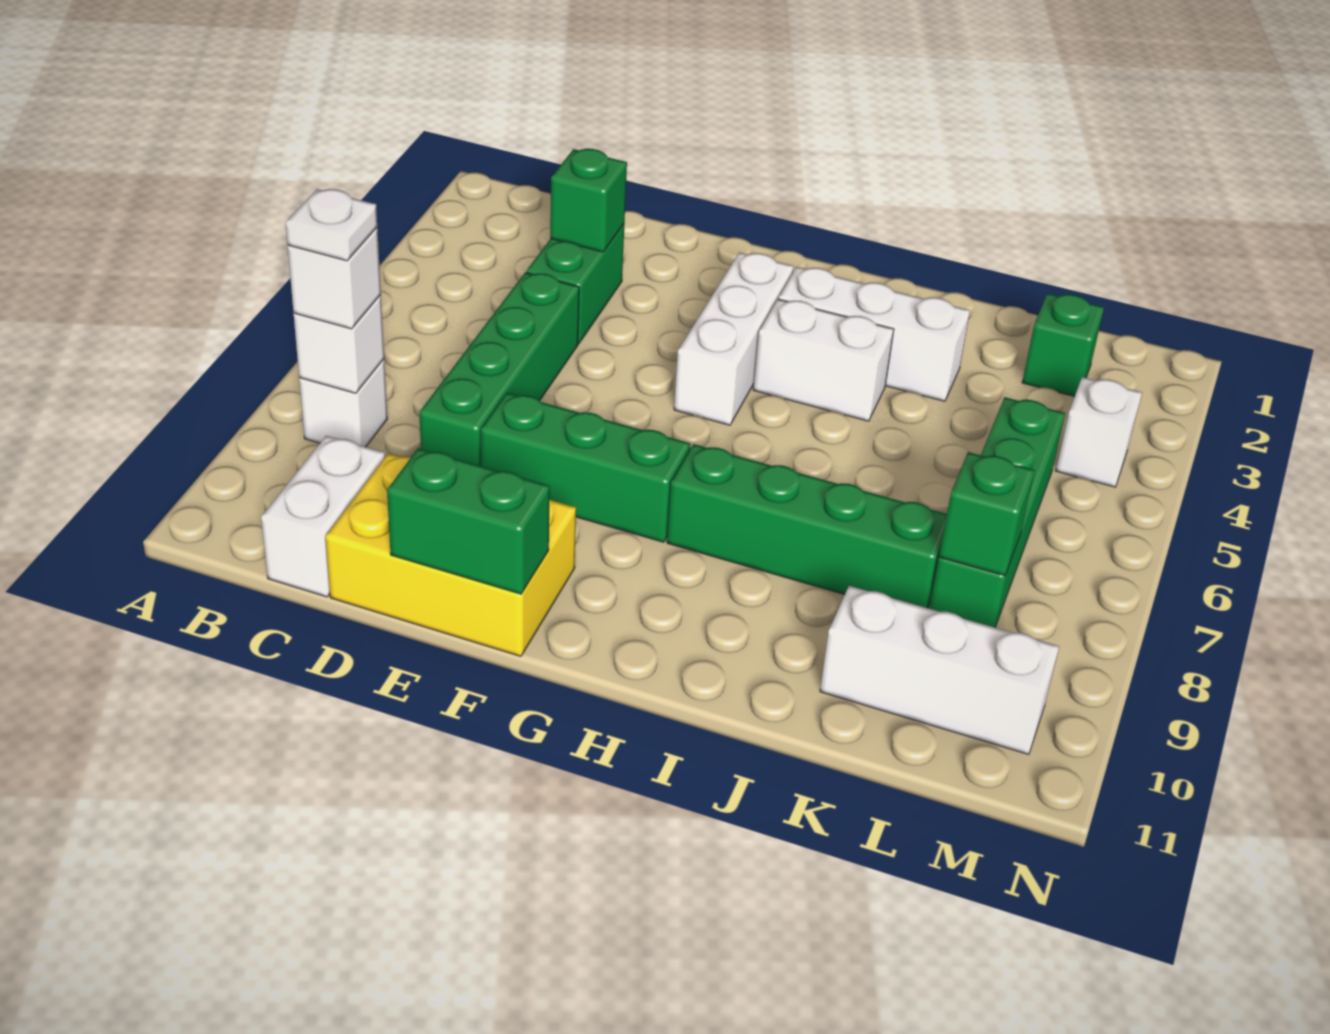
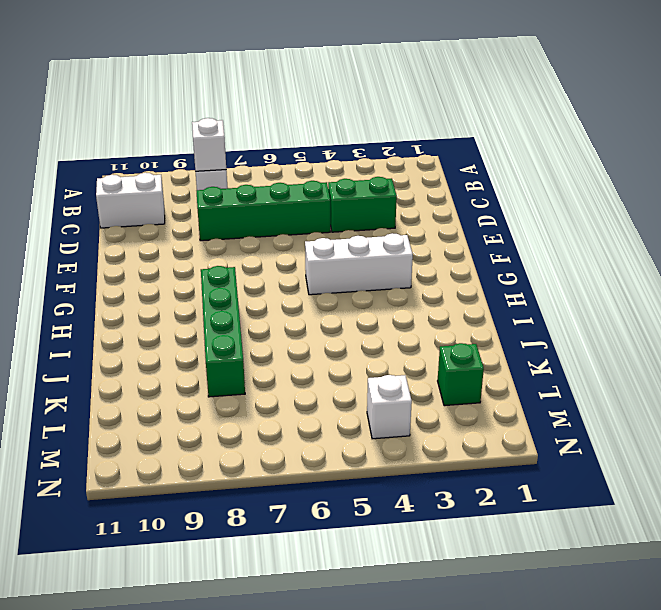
none -> yellow brick D10:F11 level 1
none -> green brick E8:G8 level 1
none -> white brick H3:J3 level 1

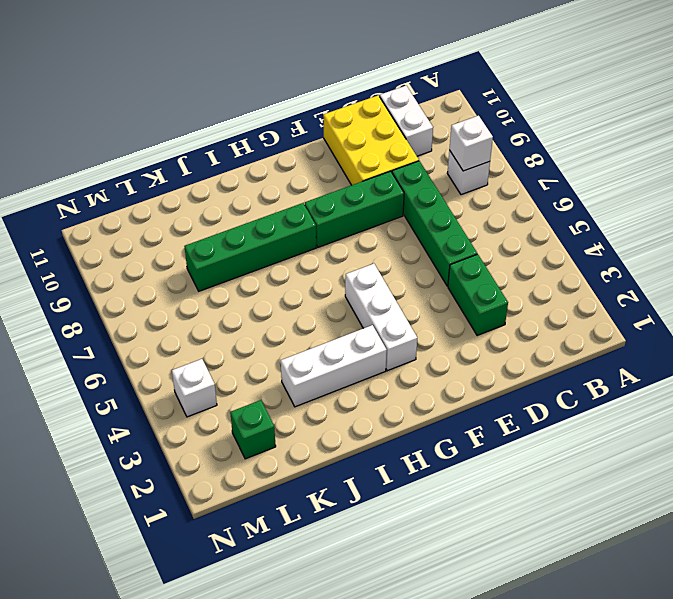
yellow brick D9:E11 level 1 -> yellow brick D10:F11 level 1
none -> white brick H4:I4 level 1
none -> white brick K10:M10 level 1
none -> green brick L5:L8 level 1

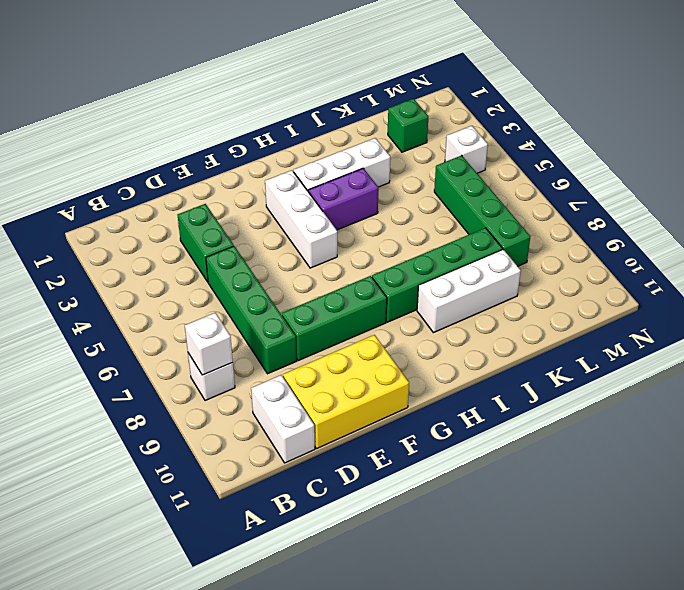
purple brick H4:I4 level 1 -> white brick H4:I4 level 1
white brick I9:K9 level 1 -> white brick K10:M10 level 1
none -> green brick D3 level 2
none -> green brick E11:F11 level 2
none -> green brick L8 level 2

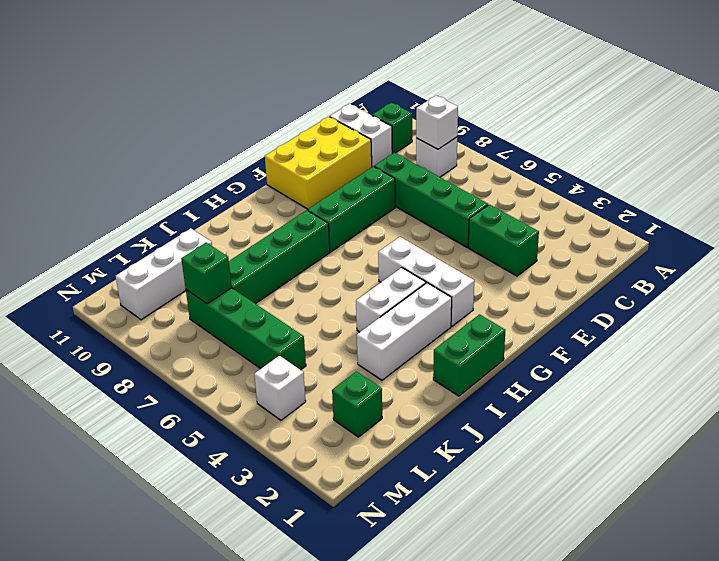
green brick B10 level 1 -> green brick D3 level 2
green brick H1:I1 level 1 -> green brick E11:F11 level 2
none -> white brick B8 level 3
none -> white plate B8 level 4

